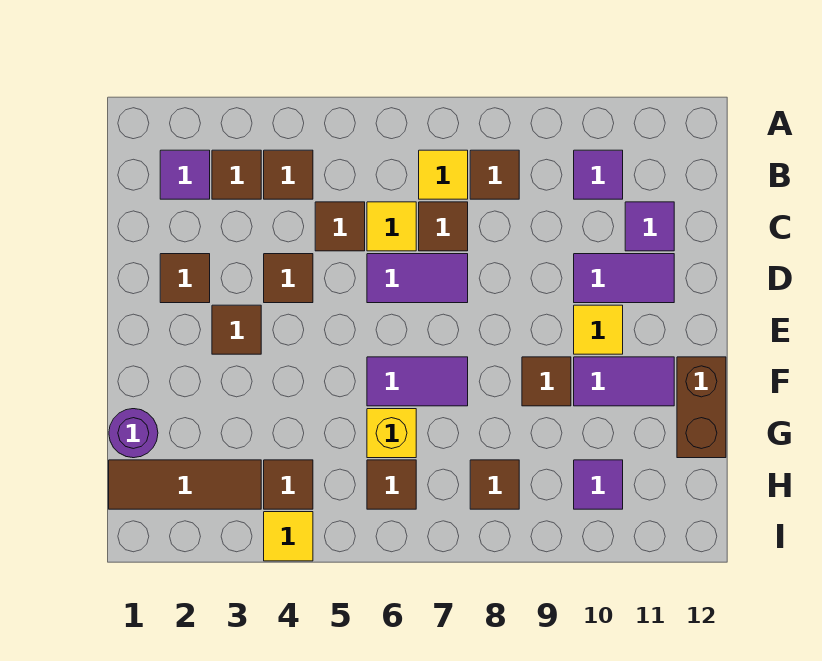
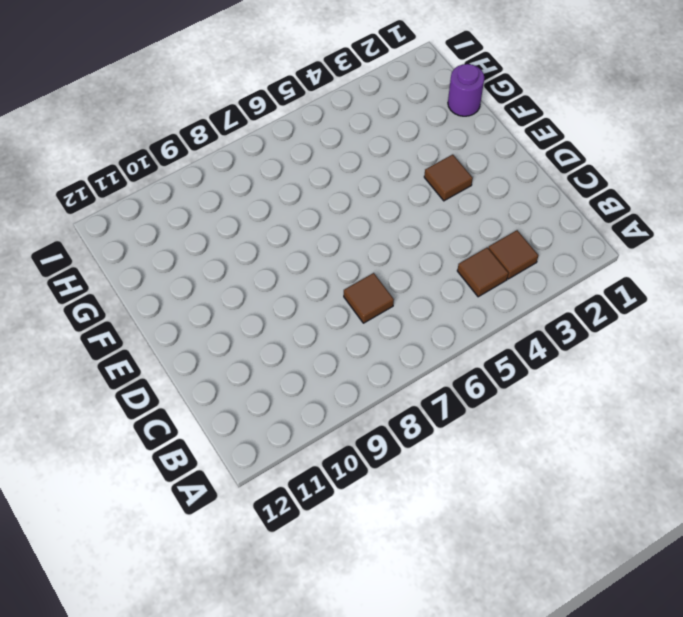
none -> purple tile B2 level 1
none -> yellow tile B7 level 1
none -> brown tile B8 level 1

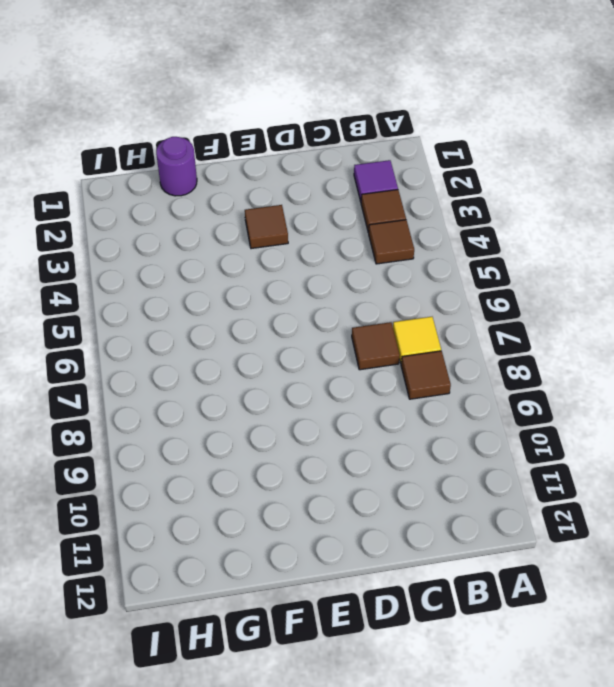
none -> purple tile B10 level 1
none -> brown tile C5 level 1
none -> yellow tile C6 level 1

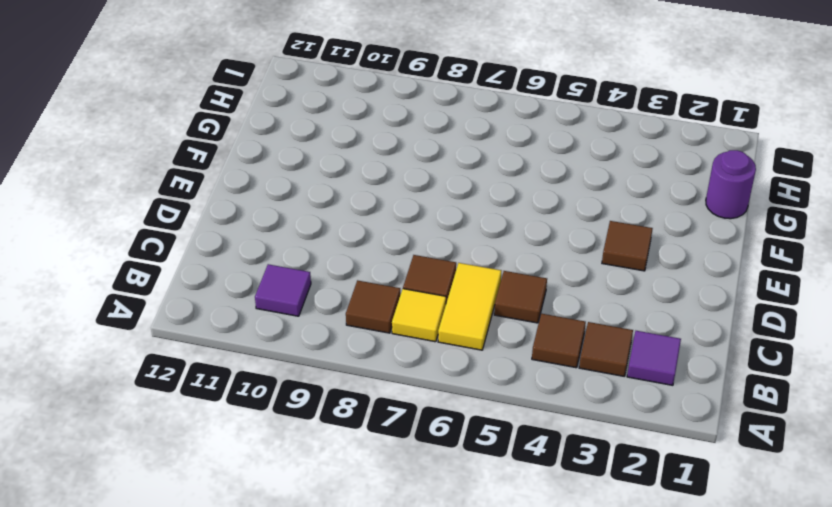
yellow tile B6:C6 level 1 -> yellow tile C6 level 1
none -> purple tile C11 level 1
none -> brown tile D2 level 1
none -> brown tile D4 level 1

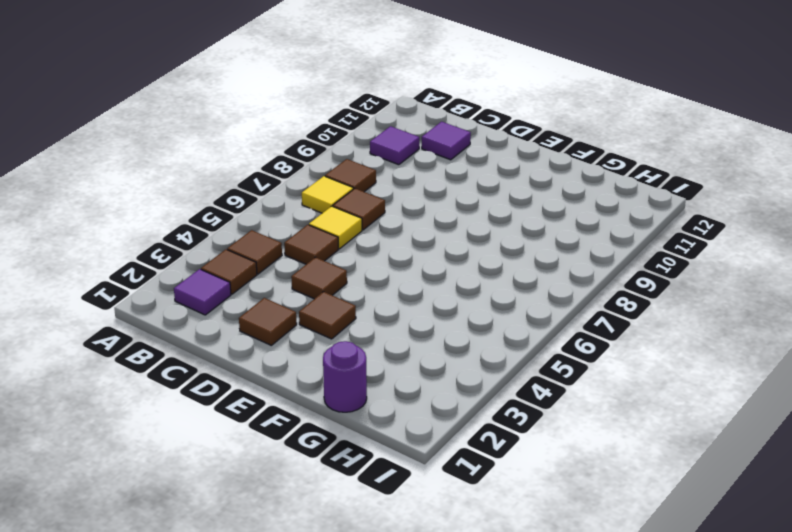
none -> purple tile D6:D7 level 1
none -> purple tile D10:D11 level 1
none -> yellow tile E10 level 1

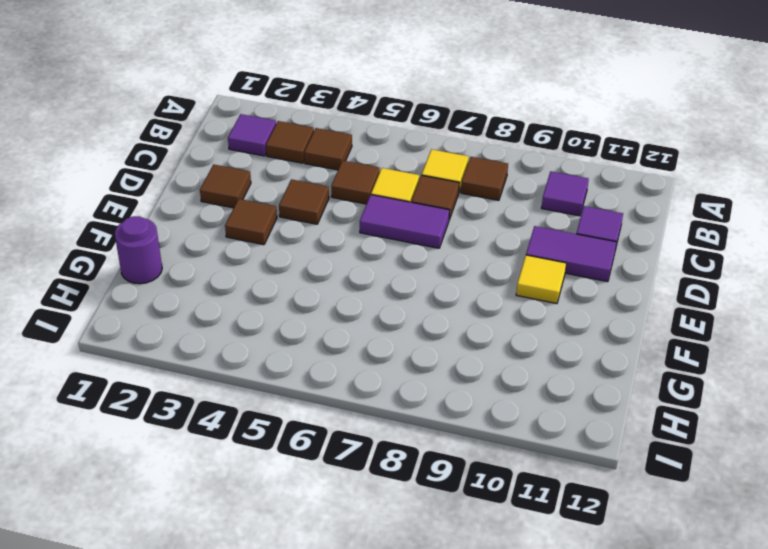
none -> purple tile F6:F7 level 1
none -> brown tile F9 level 1
none -> purple tile F10:F11 level 1

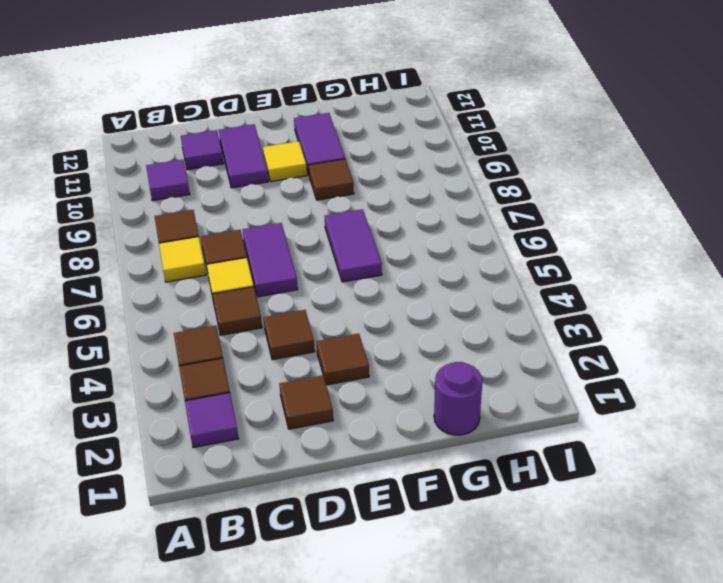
none -> brown brick F12:G12 level 1
none -> yellow brick G6 level 1
none -> brown tile H1:H3 level 1

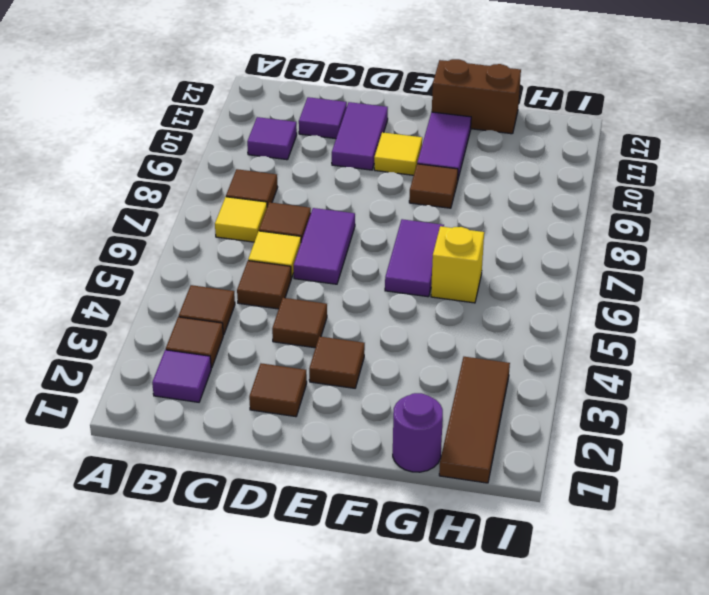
none -> brown tile H4 level 1
none -> brown tile H6 level 1
none -> brown tile H8 level 1

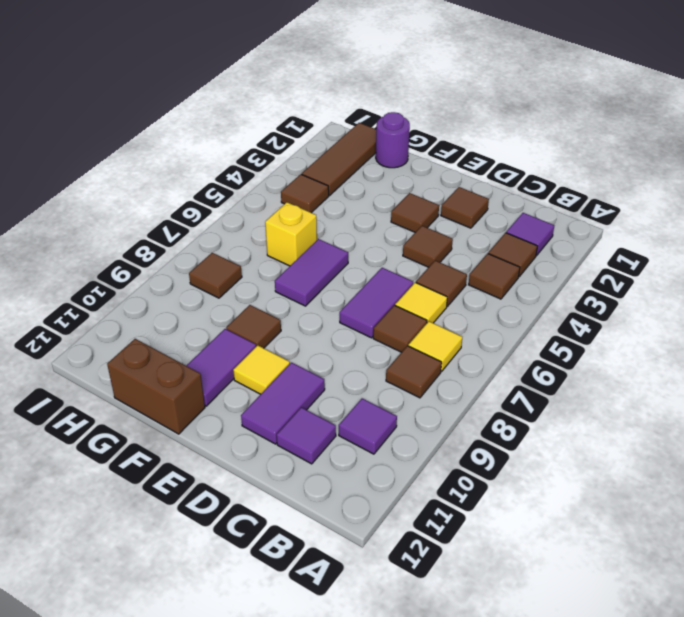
none -> brown tile H6 level 1
none -> purple tile H10 level 1
none -> yellow tile I4 level 1

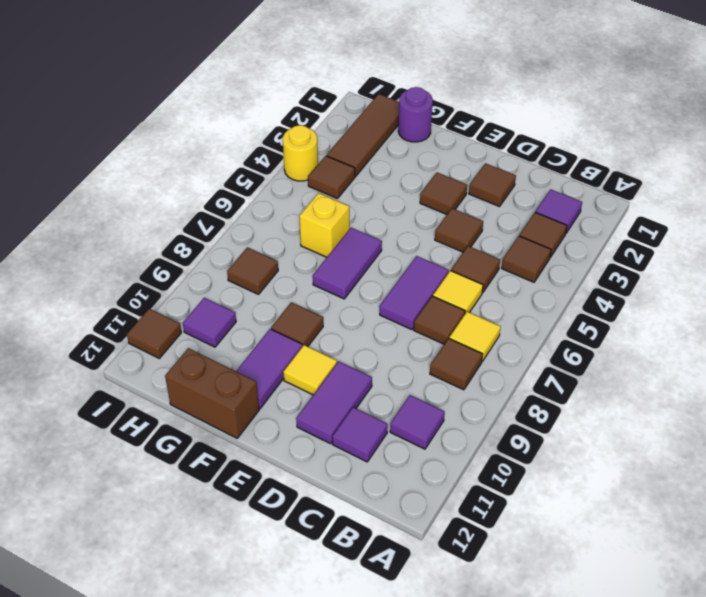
yellow round brick I4 level 1 -> yellow tile I4 level 1
brown tile I11 level 1 -> brown tile H6 level 1

